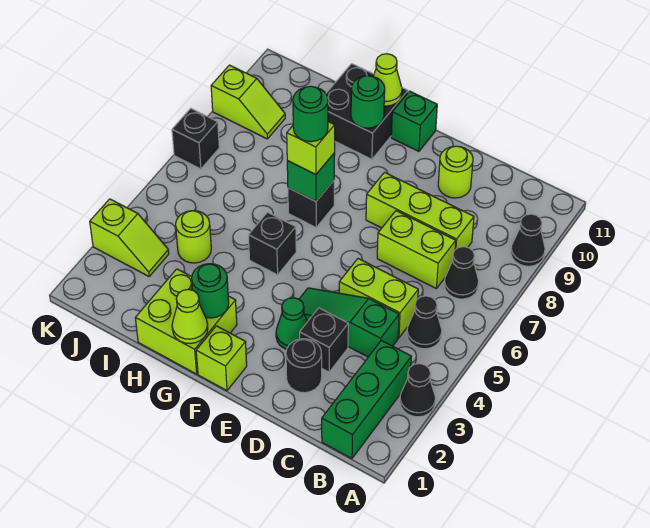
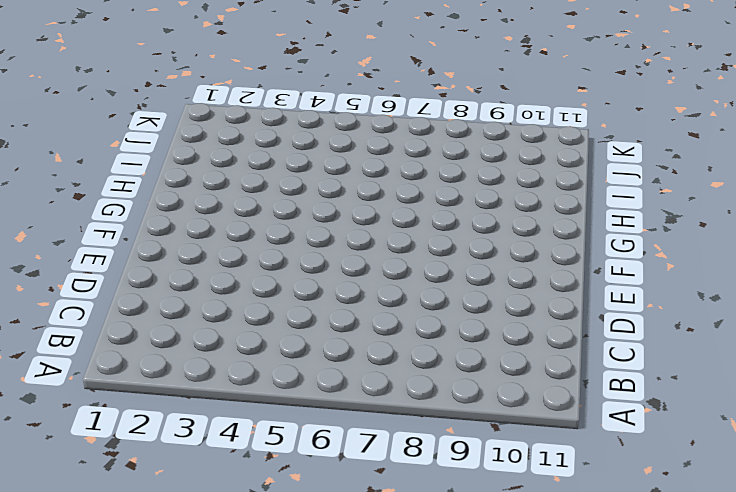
none -> black cone A3 level 1
none -> black cone A9 level 1
none -> green brick B1:B3 level 1
none -> black cone B5 level 1

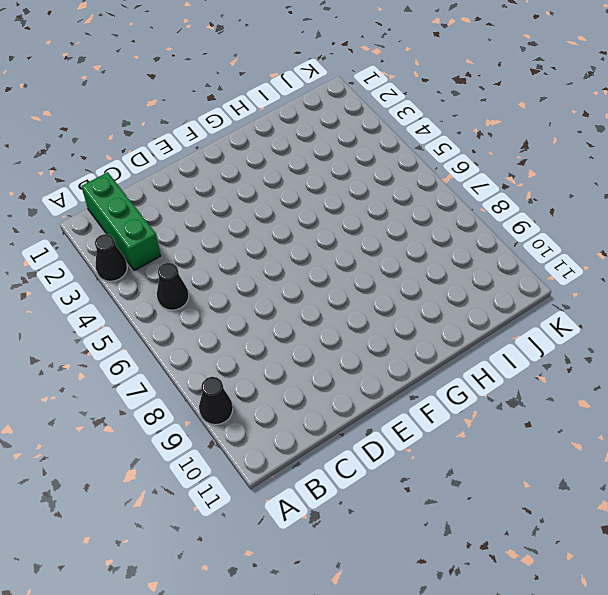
none -> black cone B7 level 1
none -> green slope C4:E4 level 1 top C
none -> lime brick C5:D5 level 1
none -> lime brick C7:D7 level 1

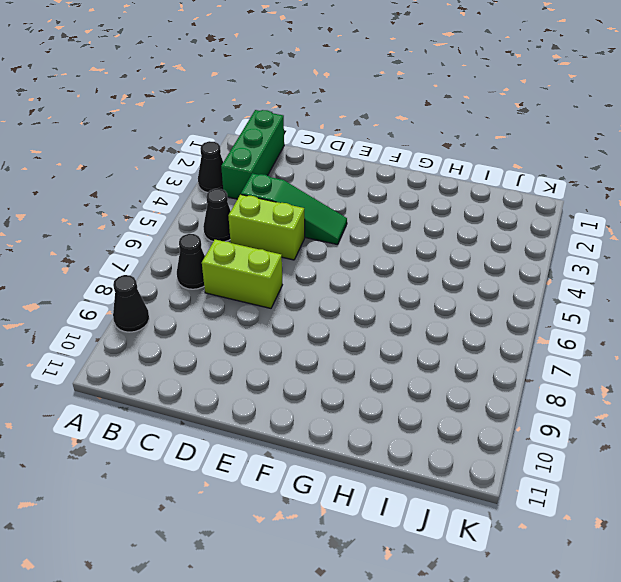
none -> lime brick C8:E8 level 1
none -> black round brick D2 level 1
none -> black brick D3 level 1
none -> lime round brick D10 level 1

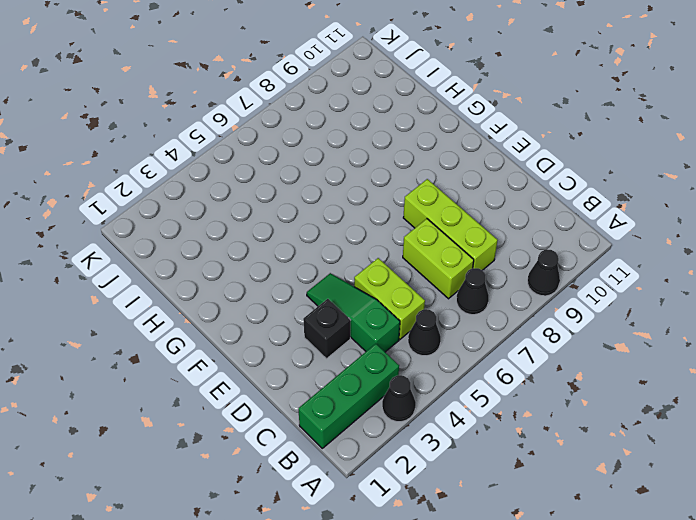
none -> black round brick D2 level 1
none -> lime round brick D10 level 1
none -> green cone E3 level 1
none -> lime brick F1 level 1

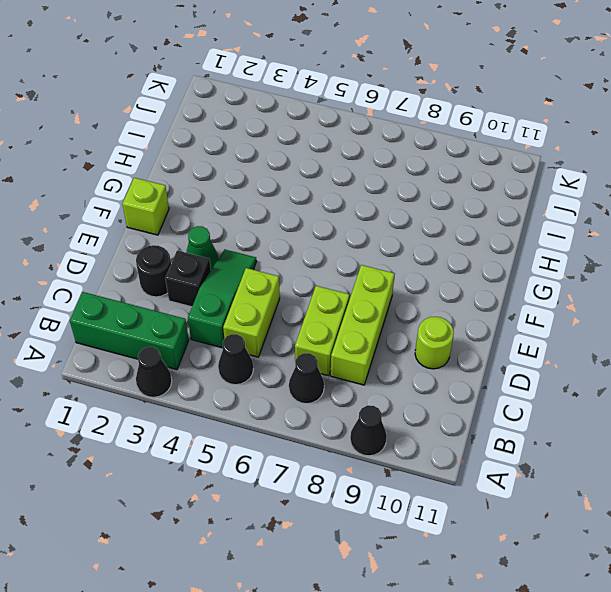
none -> green brick F11 level 1
none -> lime brick G1:H2 level 1
none -> black brick G5 level 1
none -> black brick G7 level 1

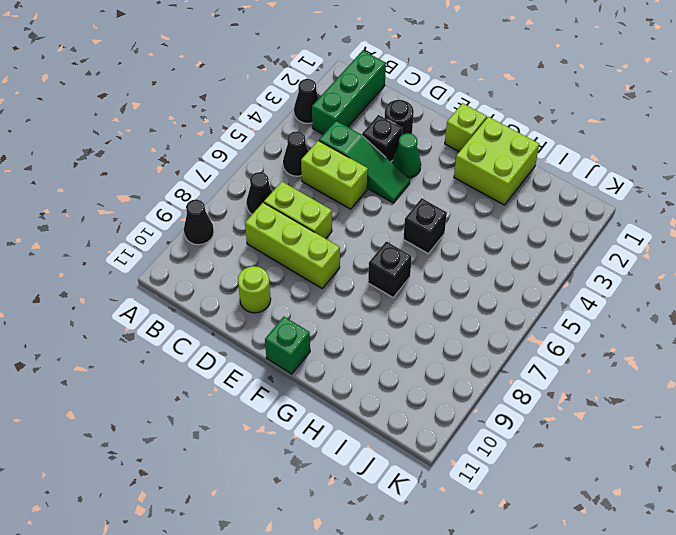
none -> black brick G10:H11 level 1
none -> lime round brick I4 level 1
none -> lime slope J3:K3 level 1 top K
none -> lime slope J9:K9 level 1 top K

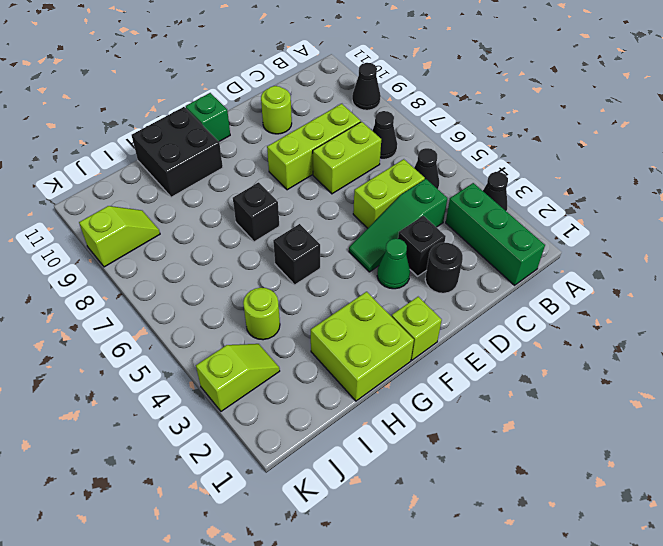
none -> black brick K7 level 1
none -> lime cone G1 level 2
none -> green round brick G2 level 2
none -> green brick G7 level 2

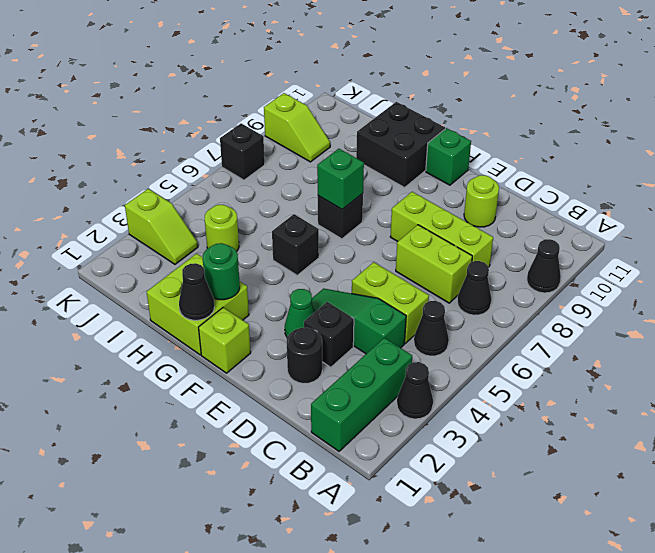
black cone G1 level 2 -> lime cone G1 level 2
none -> green round brick G10 level 2
none -> lime cone G11 level 2
none -> lime brick G7 level 3
none -> green round brick G7 level 4

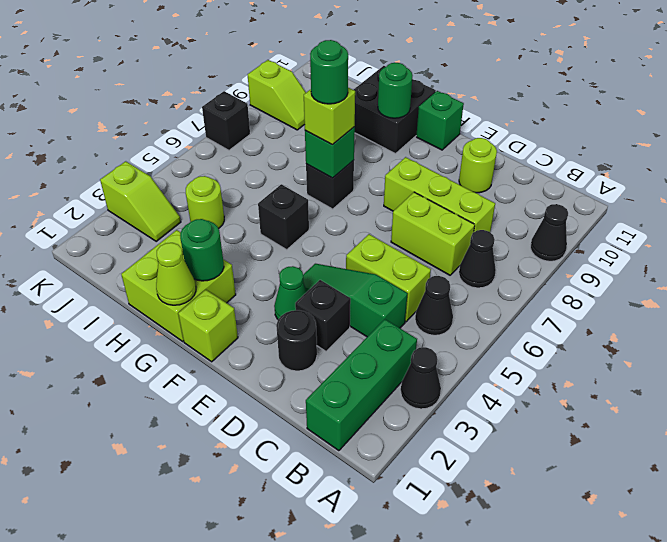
none -> lime cone G11 level 2

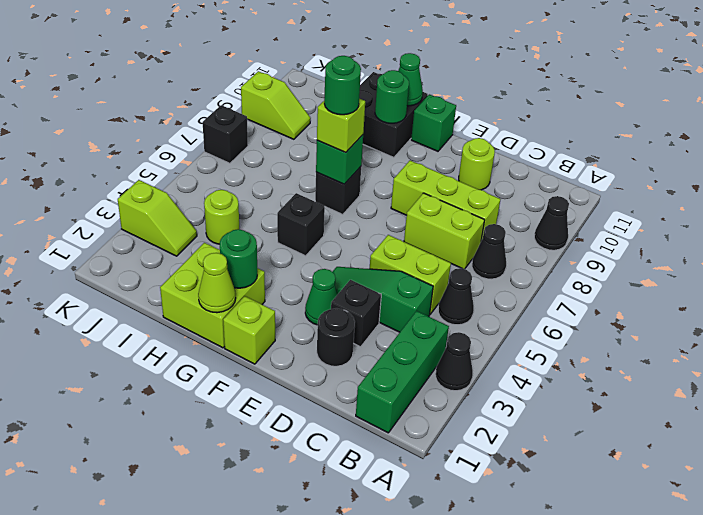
green cone G11 level 2 -> lime cone G11 level 2

